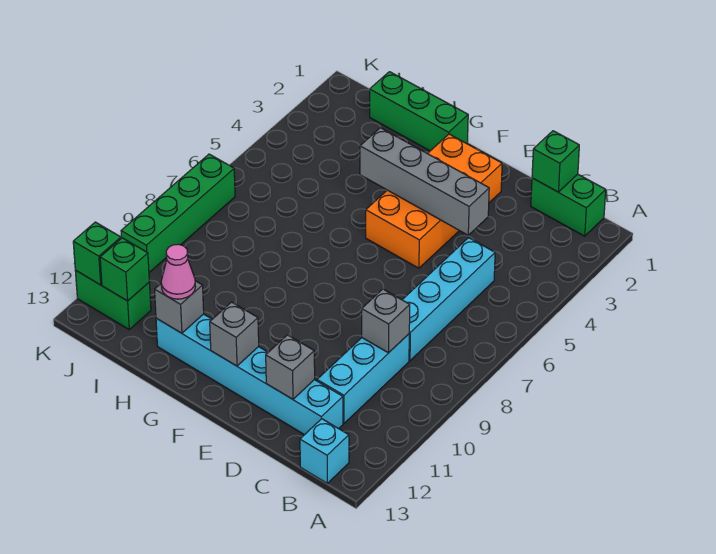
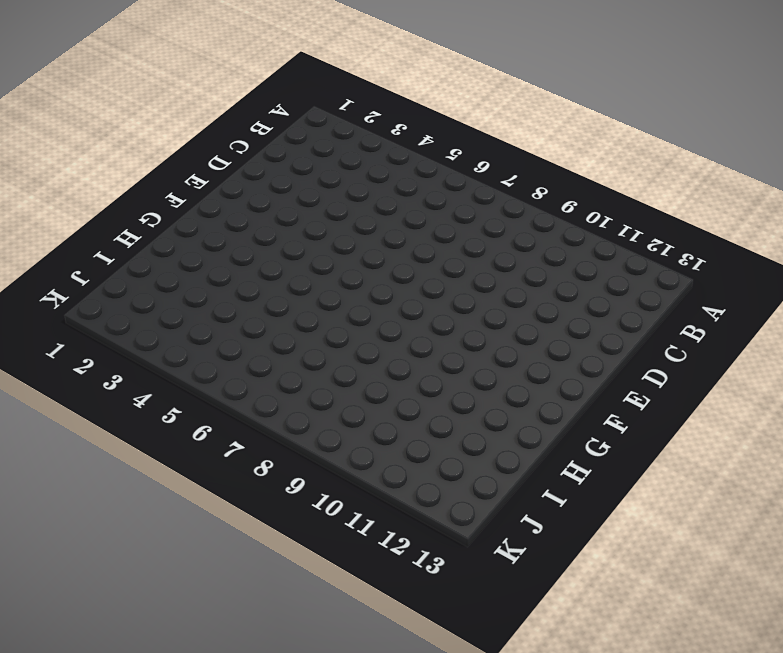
none -> green brick B1:C1 level 1
none -> cyan brick B13 level 1
none -> cyan brick C5:C8 level 1

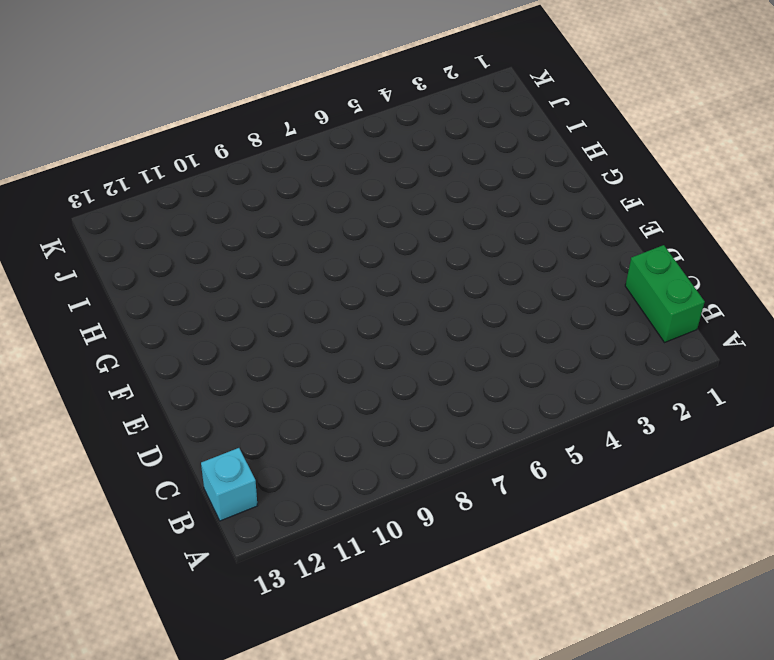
none -> cyan brick C5:C8 level 1
none -> cyan brick C9:C11 level 1
none -> cyan brick C12:H12 level 1

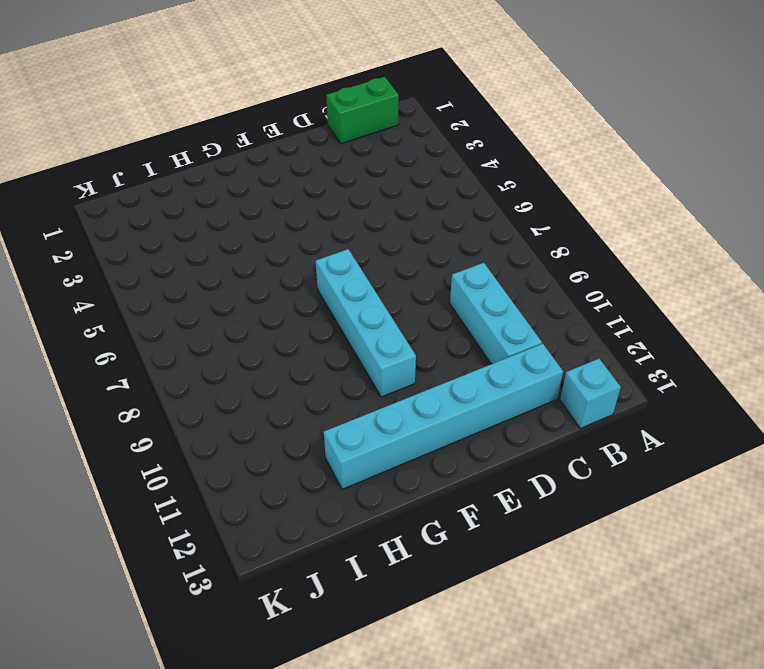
cyan brick F7:F10 level 1 -> cyan brick C5:C8 level 1
none -> orange brick E2:F5 level 1
none -> green brick G1:I1 level 1
none -> green brick J12:K12 level 1

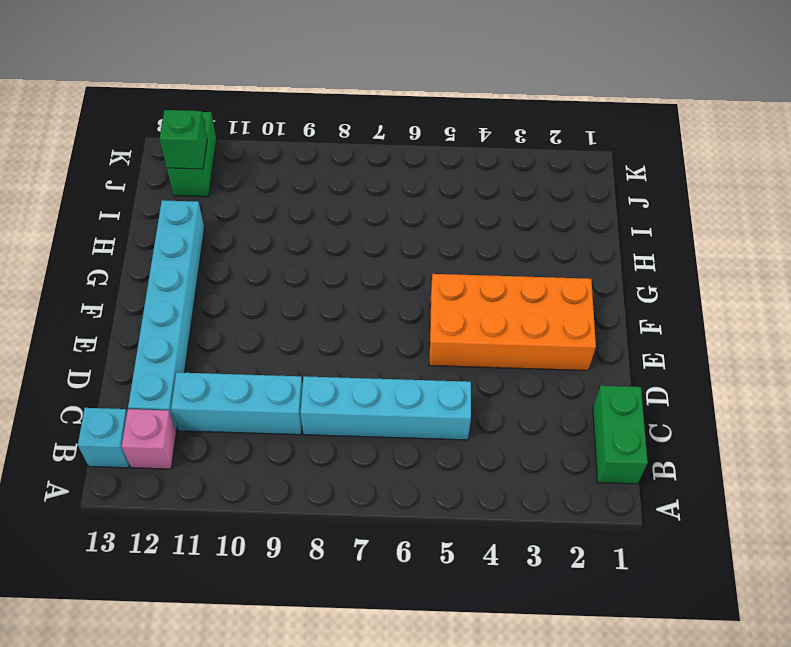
pink brick B12 level 1 -> none
none -> green brick G1:I1 level 1
none -> green brick K7:K10 level 1
none -> green brick C1 level 2

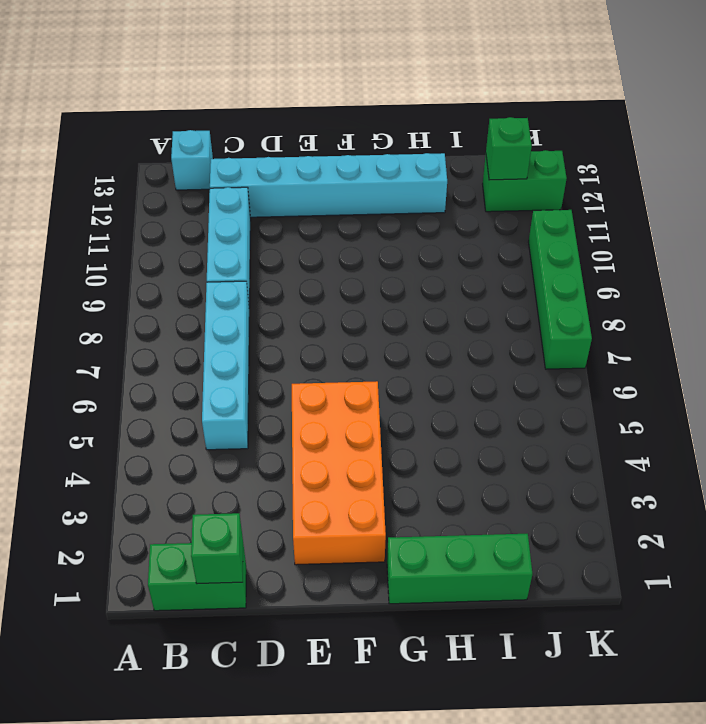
none -> grey brick C9 level 2
none -> grey brick D4:G4 level 2
none -> grey brick D12 level 2

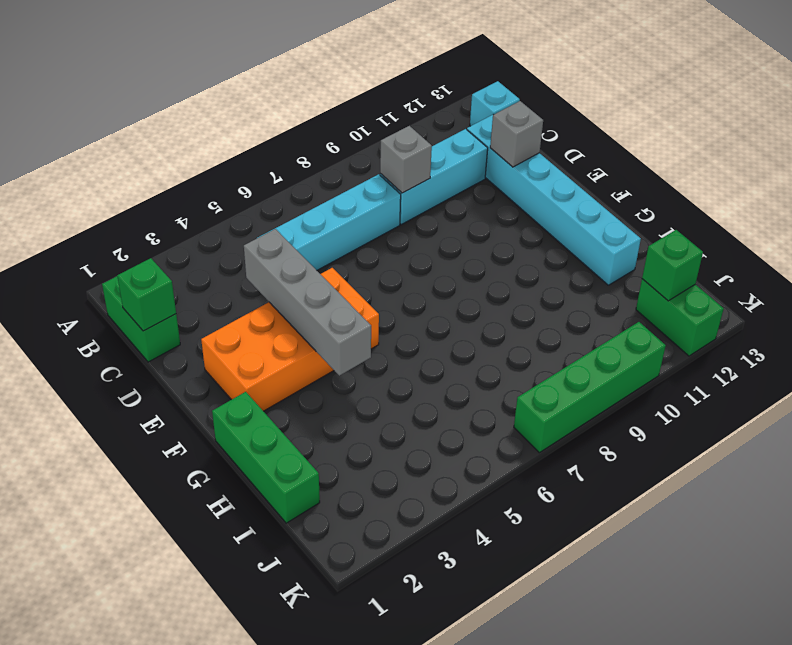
none -> grey brick F12 level 2
none -> grey brick H12 level 2
none -> green brick K12 level 2

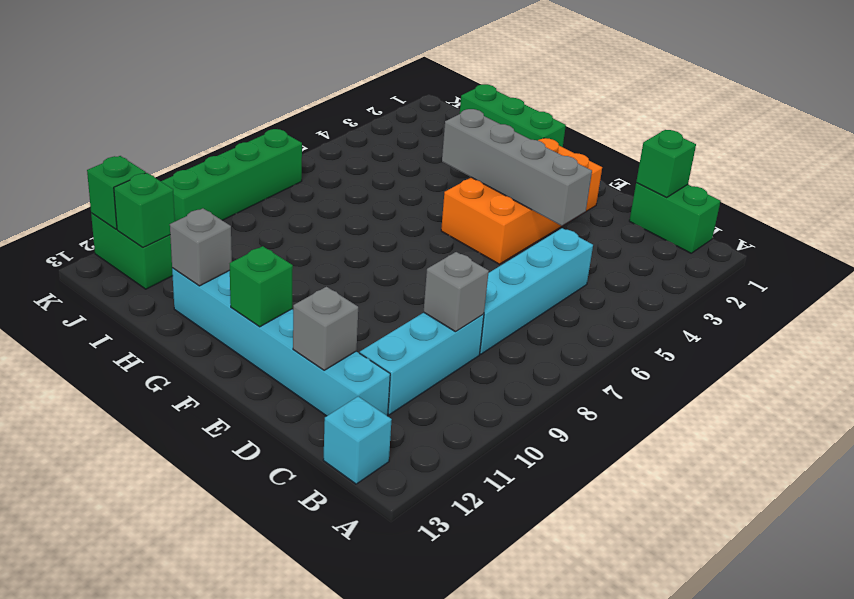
green brick F12 level 2 -> grey brick F12 level 2
none -> pink cone H12 level 3

